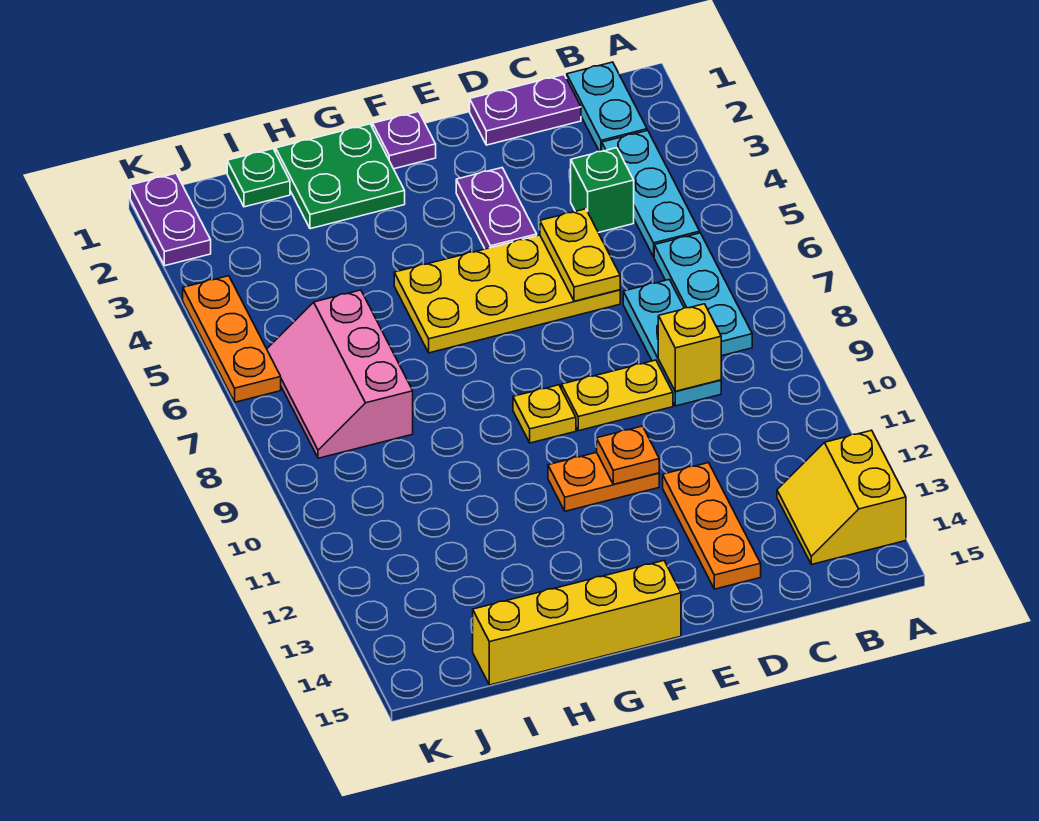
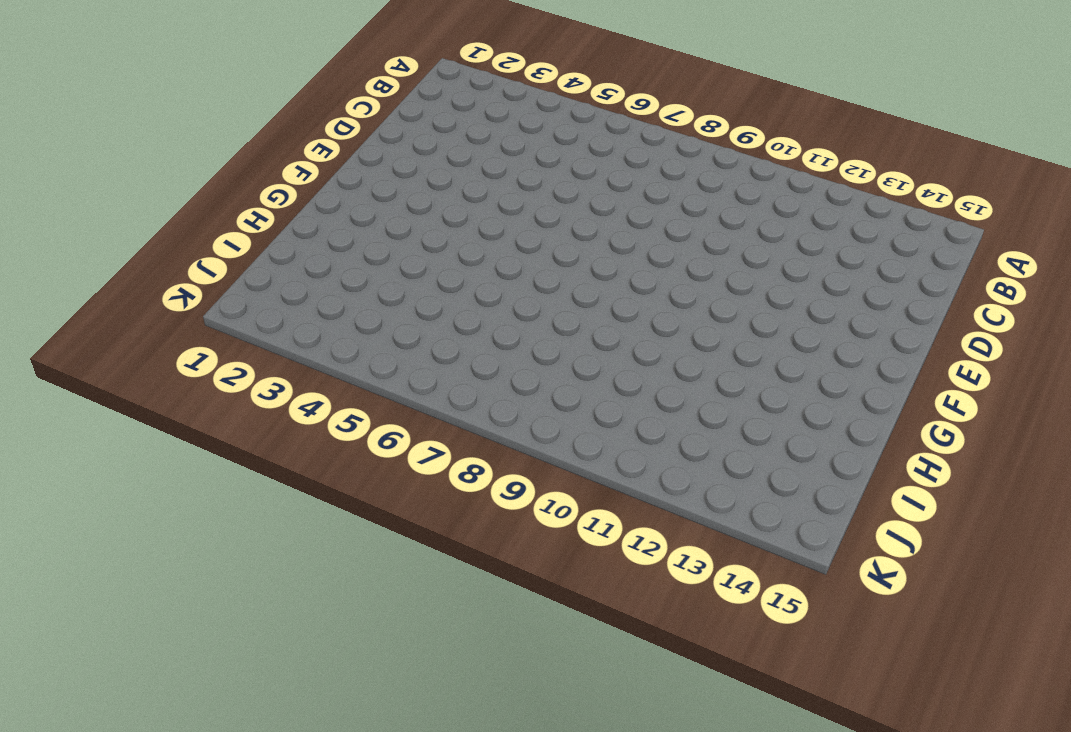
none -> yellow slope A13:B14 level 1 top A
none -> cyan plate B1:B2 level 1
none -> cyan plate B3:B5 level 1

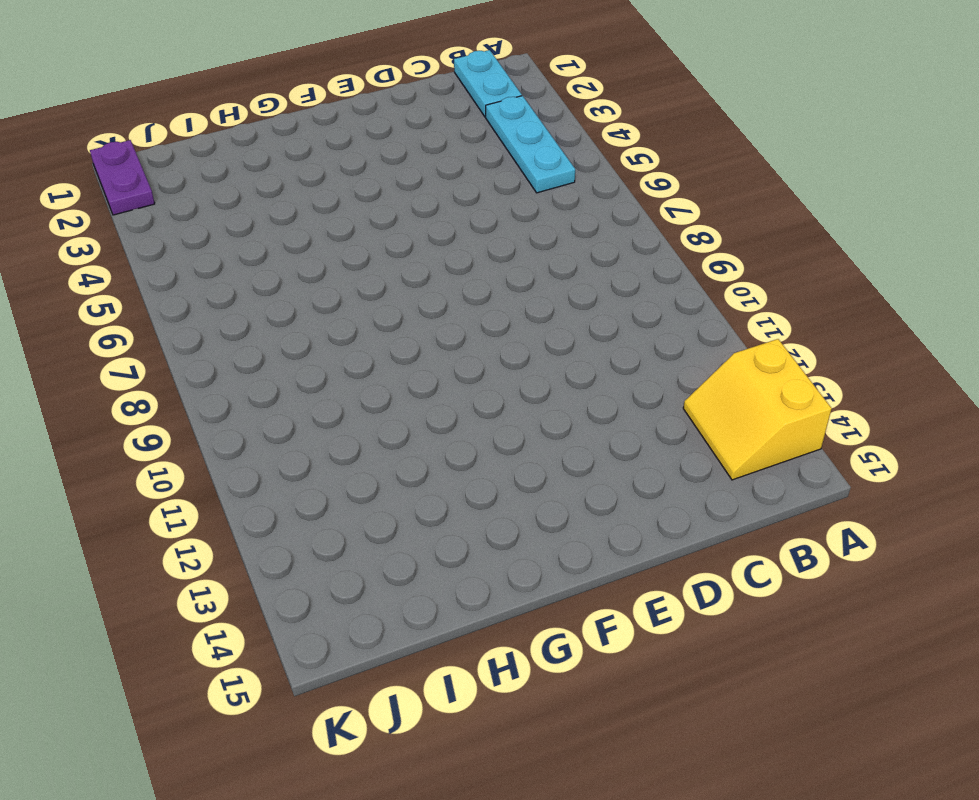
none -> cyan plate B6:B8 level 1
none -> purple plate C1:D1 level 1
none -> green brick C4 level 1

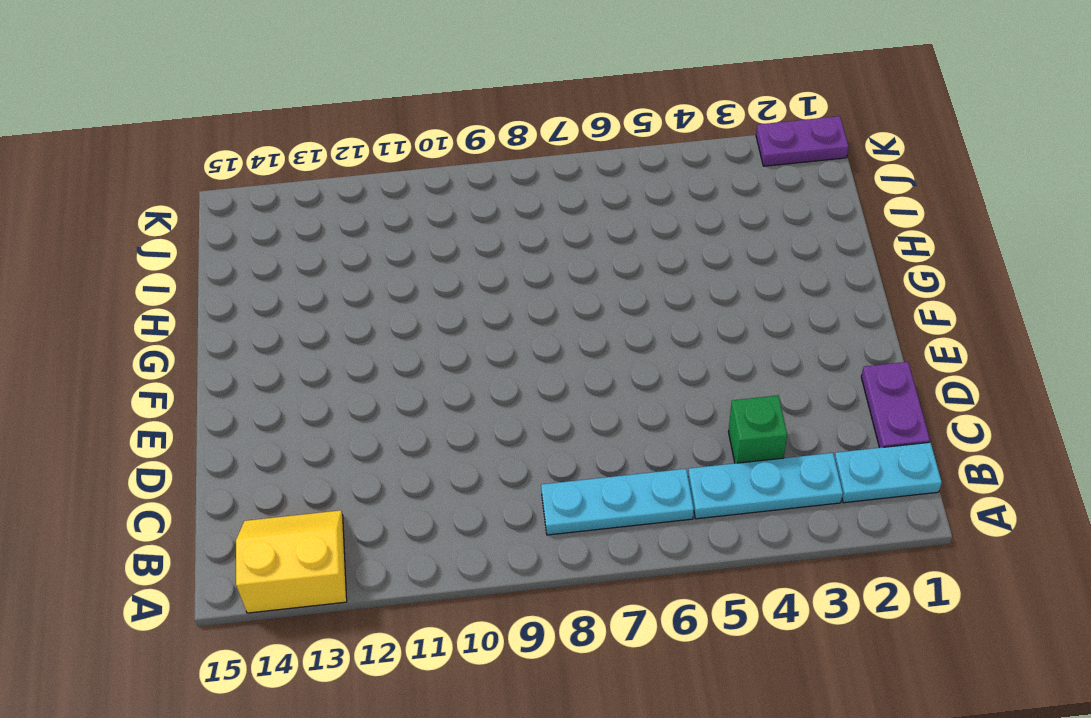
none -> cyan plate C7:C9 level 1
none -> yellow plate D5:G6 level 1
none -> yellow plate D9:E9 level 1

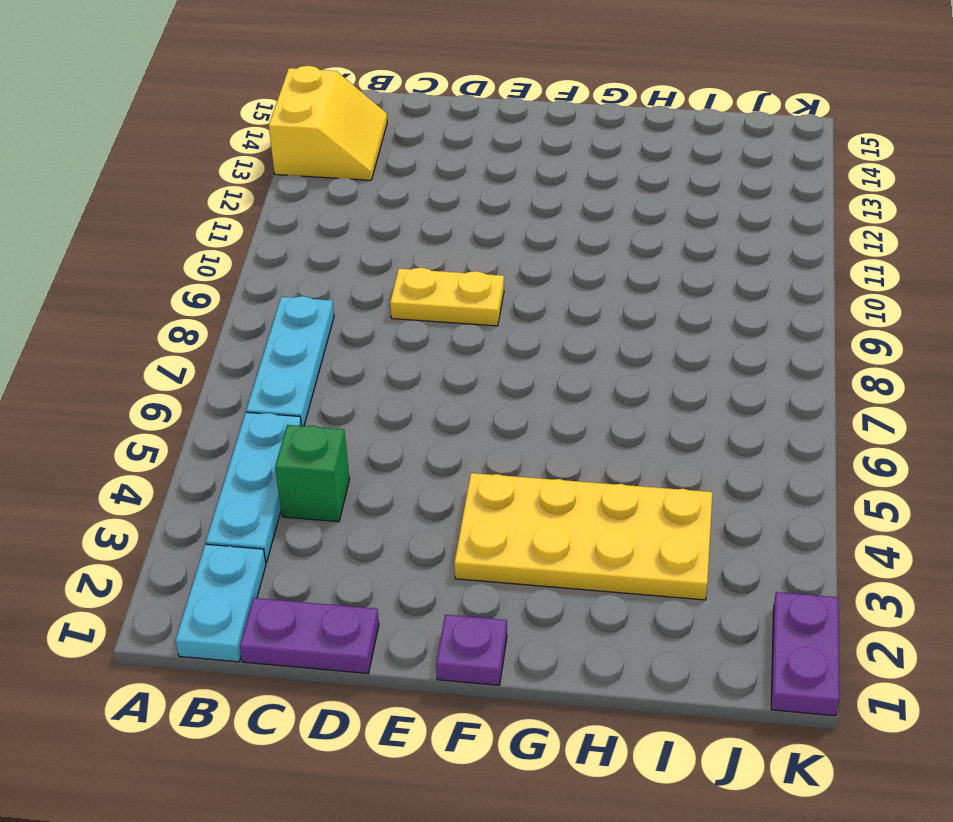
yellow plate F3:I4 level 1 -> yellow plate D5:G6 level 1
none -> cyan plate C7:C9 level 1
none -> orange plate D12:D14 level 1
none -> purple plate E3:E4 level 1

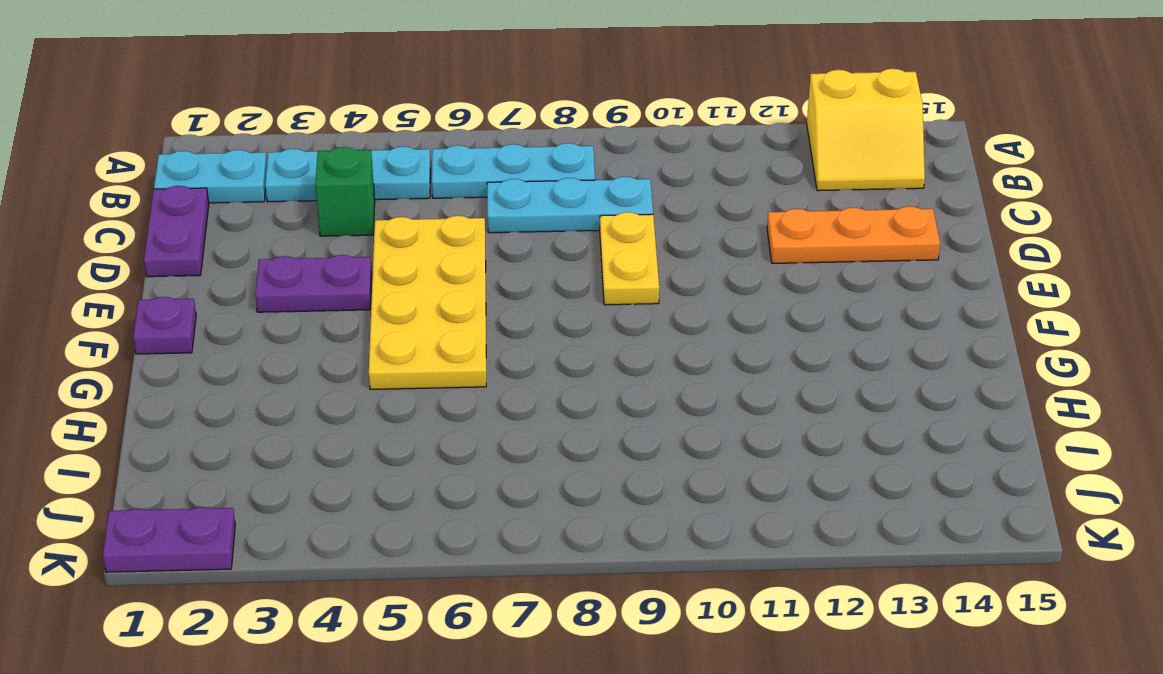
none -> orange plate E11:F11 level 1
none -> yellow plate F9 level 1
none -> yellow brick F15:I15 level 1

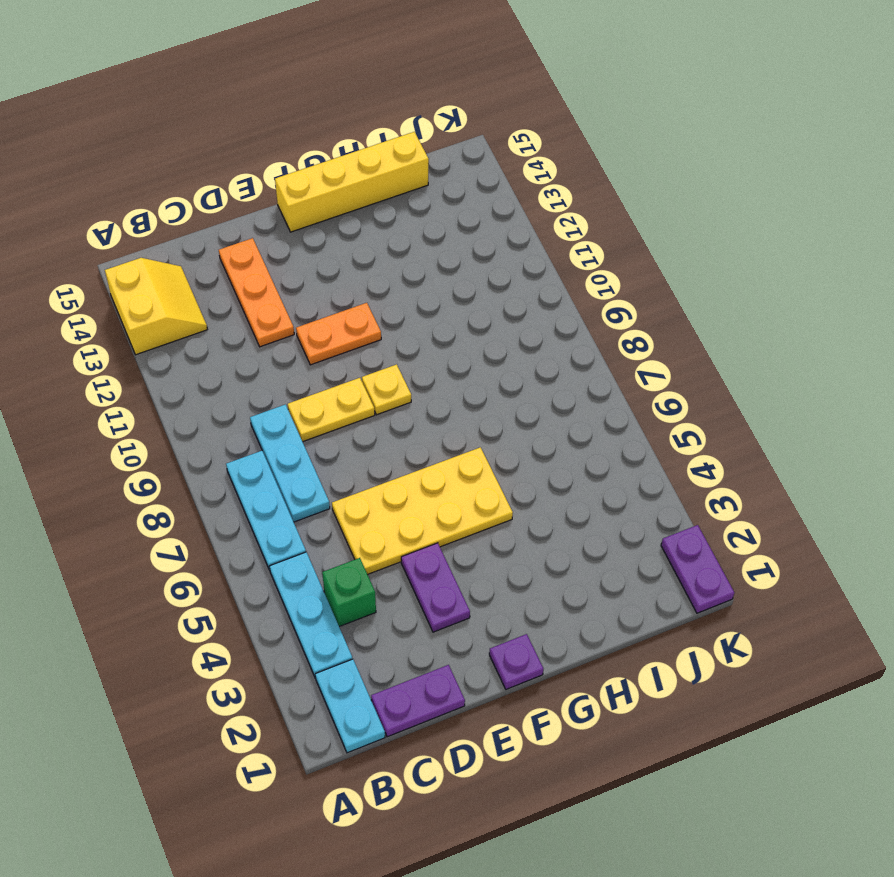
none -> green plate G1:H2 level 1
none -> green plate I1 level 1
none -> pink slope I6:J8 level 1 top I

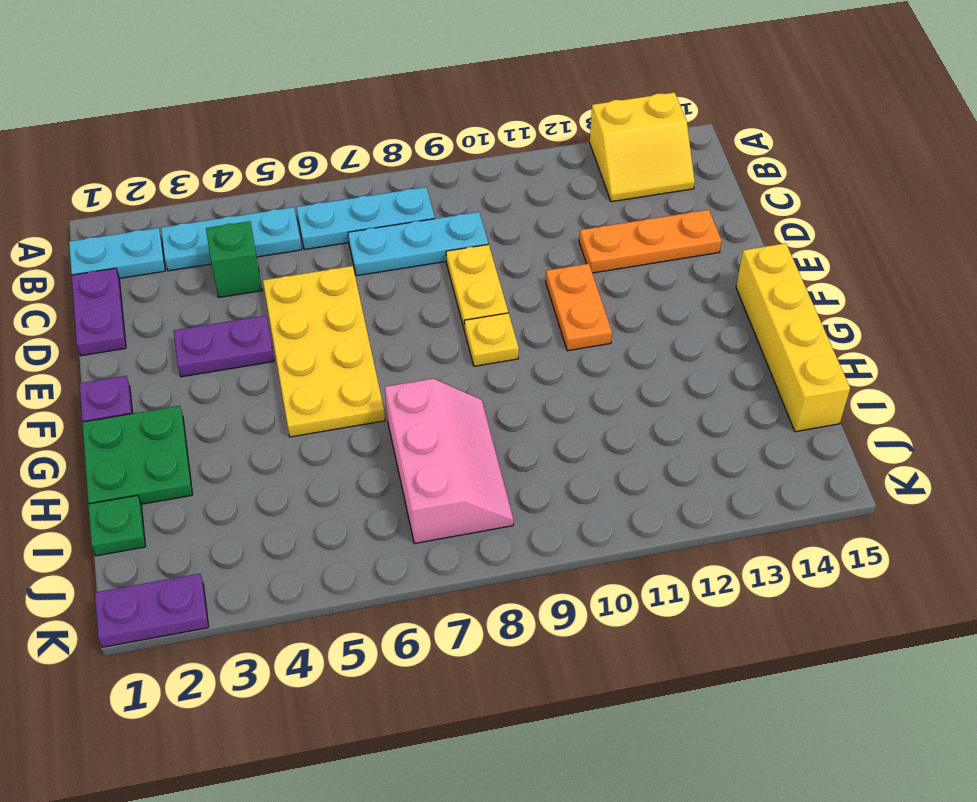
pink slope H7:J8 level 1 top 7 -> pink slope I6:J8 level 1 top I
none -> orange plate K4:K6 level 1
none -> yellow brick C9 level 2
none -> yellow plate D5:D6 level 2

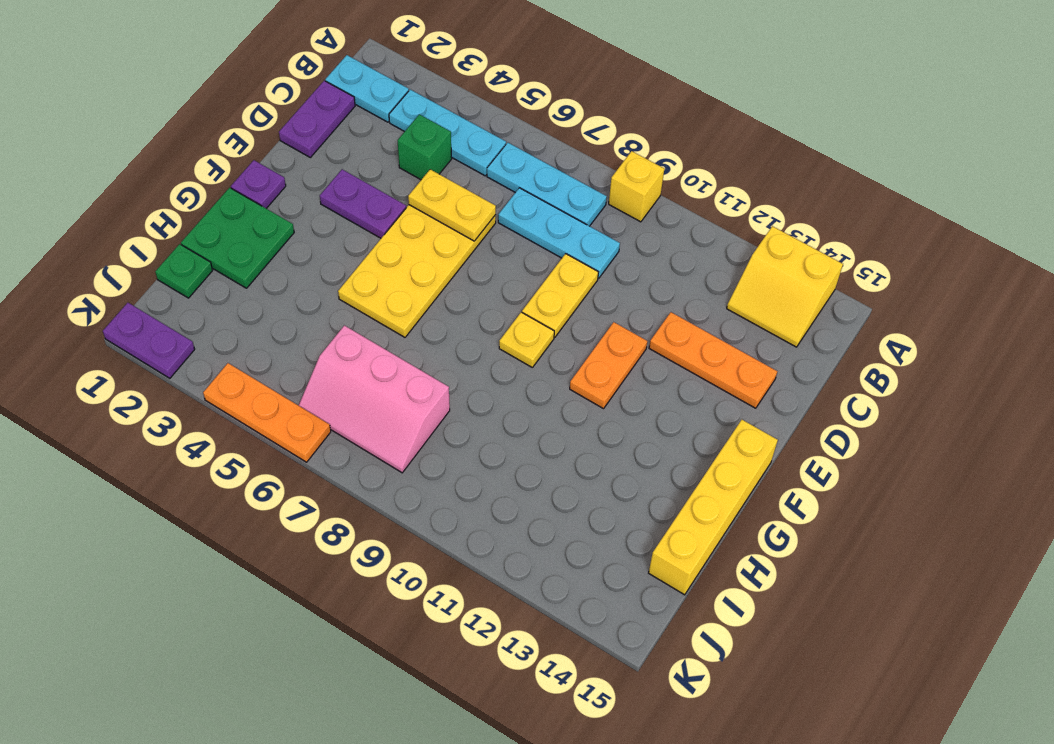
yellow brick A9 level 1 -> yellow brick C9 level 2
none -> orange plate E11 level 2

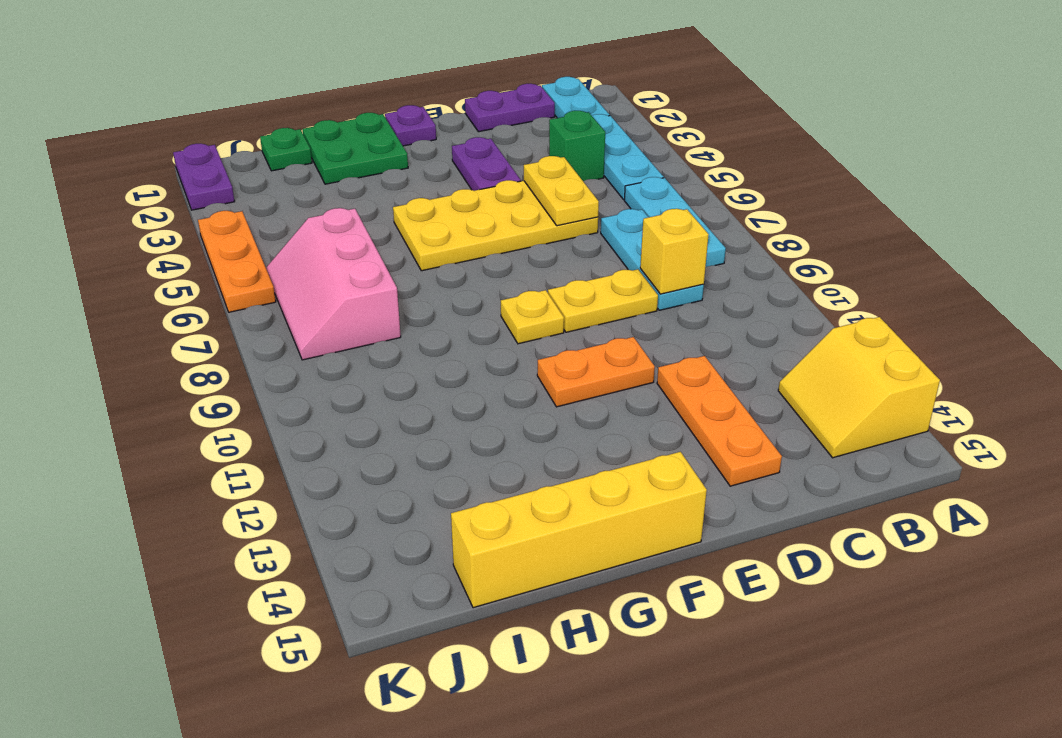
none -> orange plate E11 level 2

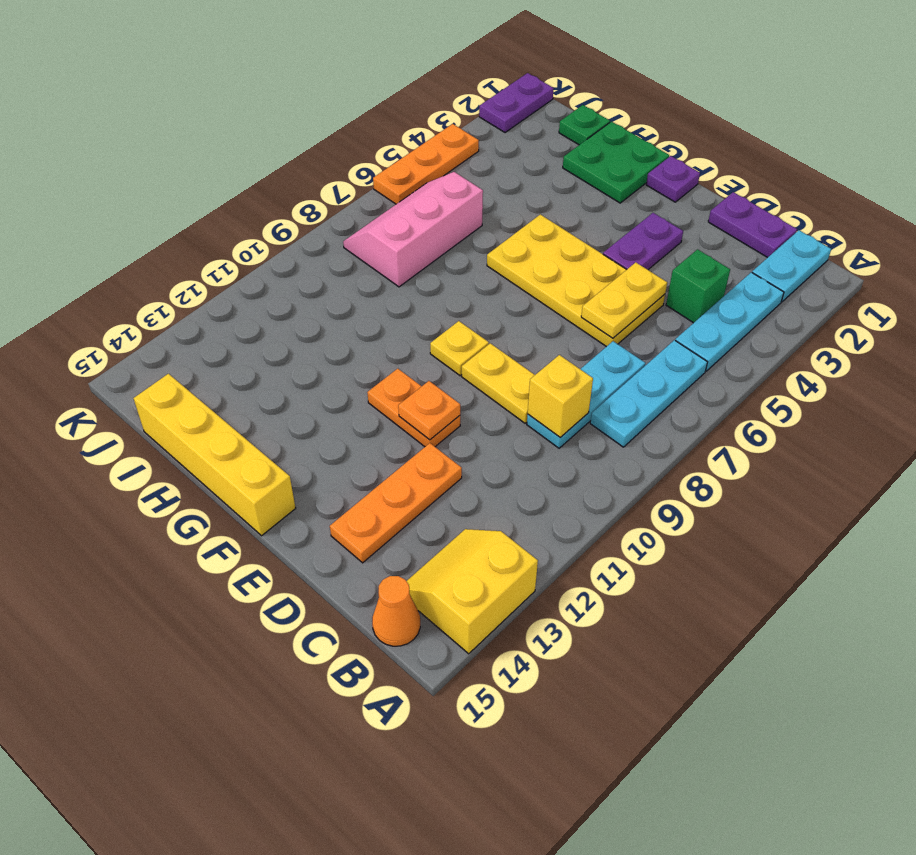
orange cone B15 level 1 -> none

